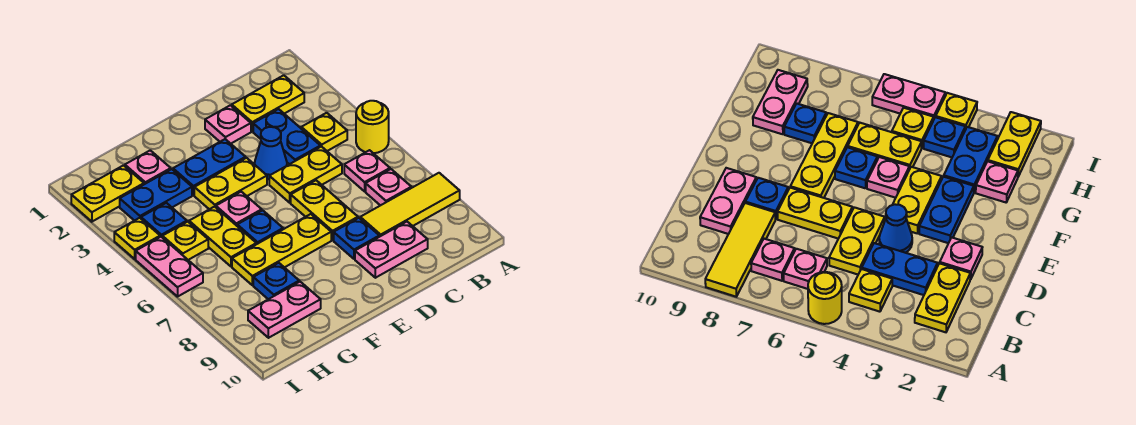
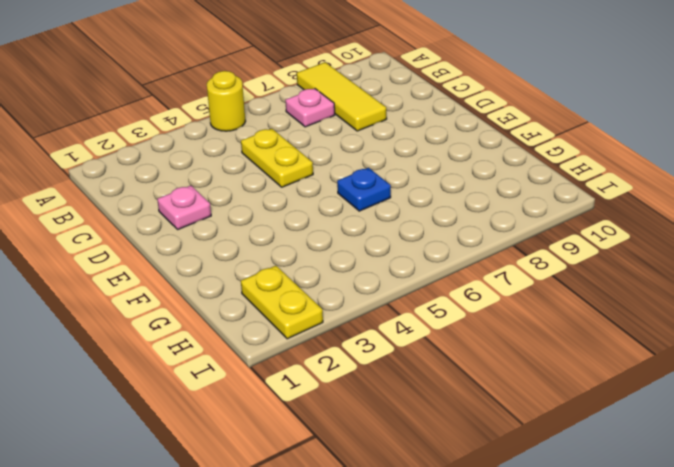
none -> yellow plate B2:C2 level 1
none -> yellow plate B4 level 1
none -> pink plate B6 level 1

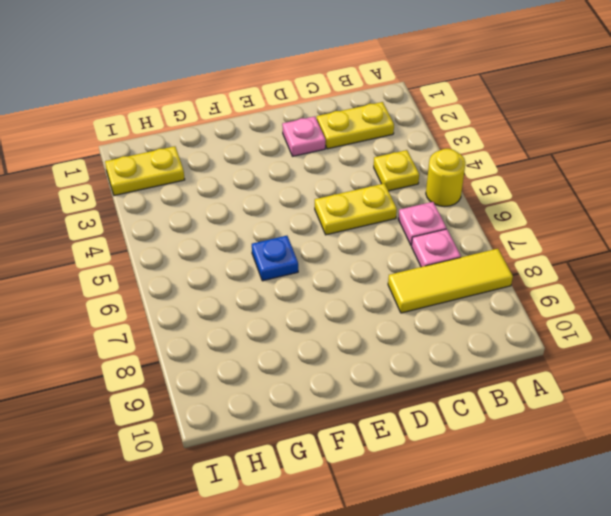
none -> blue plate C3:C4 level 1
none -> pink plate C9:D9 level 1
none -> blue cone D4 level 1

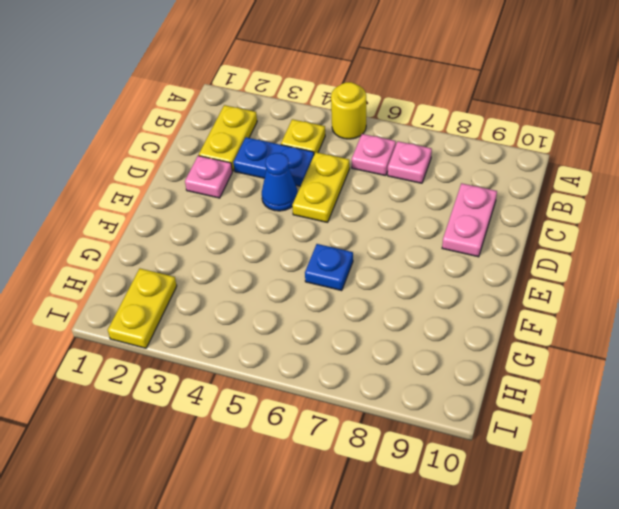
none -> yellow tile A8:C8 level 1
none -> yellow plate D6:D7 level 1
none -> blue plate D8 level 1

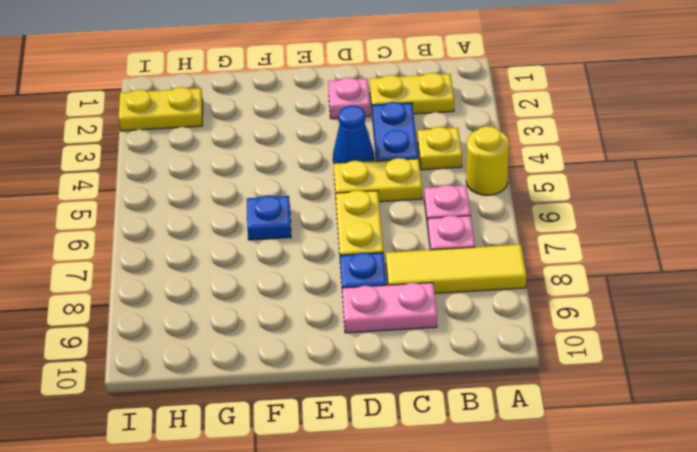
none -> blue plate E3:F3 level 1
none -> yellow plate E4:F4 level 1
none -> yellow plate E7:G7 level 1

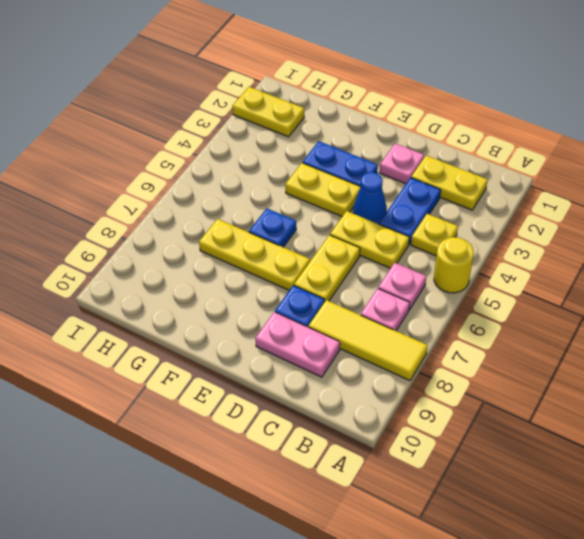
none -> pink plate F5 level 1
none -> pink plate G2 level 1
none -> blue plate G3:H3 level 1

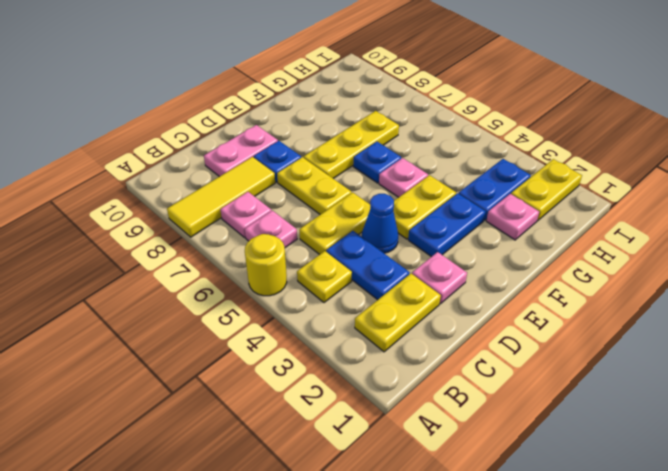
none -> yellow plate G5:G6 level 1
none -> blue plate G8 level 1
none -> pink plate G9:H9 level 1

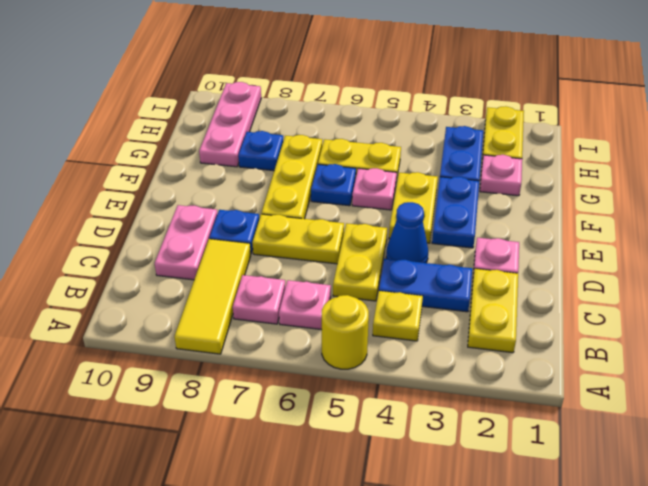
pink plate G9:I9 level 1 -> pink plate G9:H9 level 1
none -> blue plate H4 level 1
none -> yellow plate H5 level 1
none -> yellow plate I4 level 1

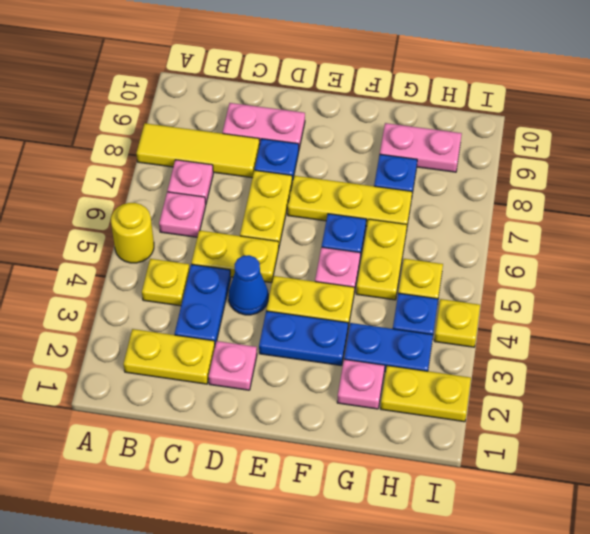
none -> pink plate I5:I6 level 1

